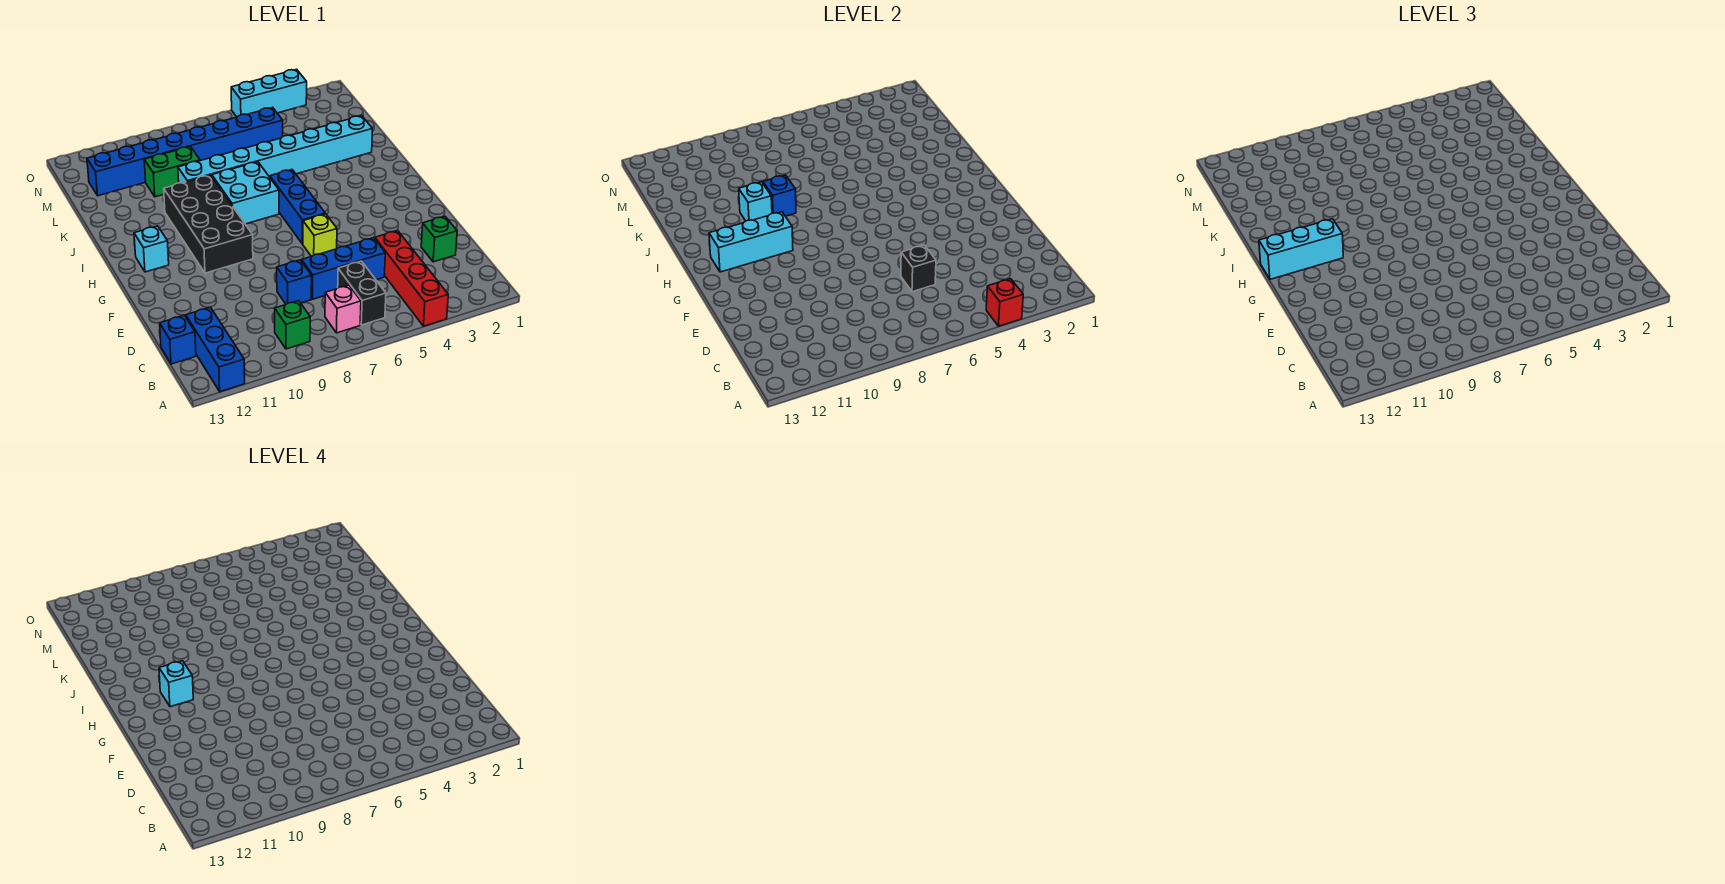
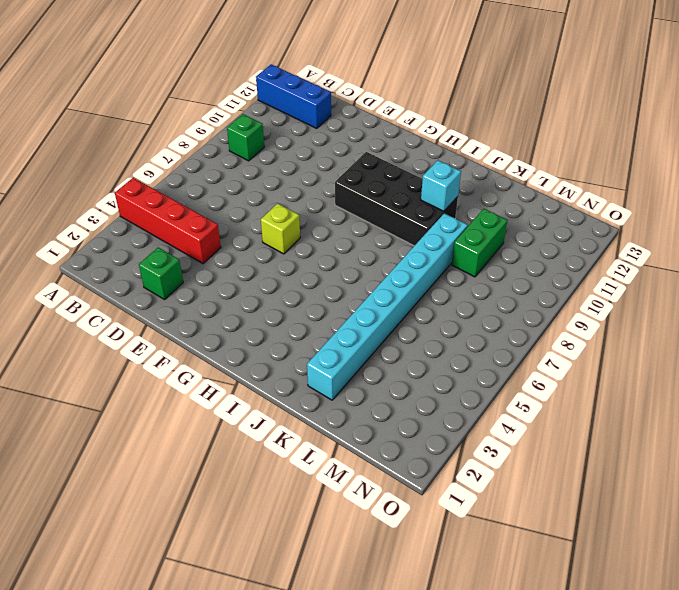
none -> black brick B6:C6 level 1
none -> pink brick B7 level 1
none -> blue brick C13 level 1

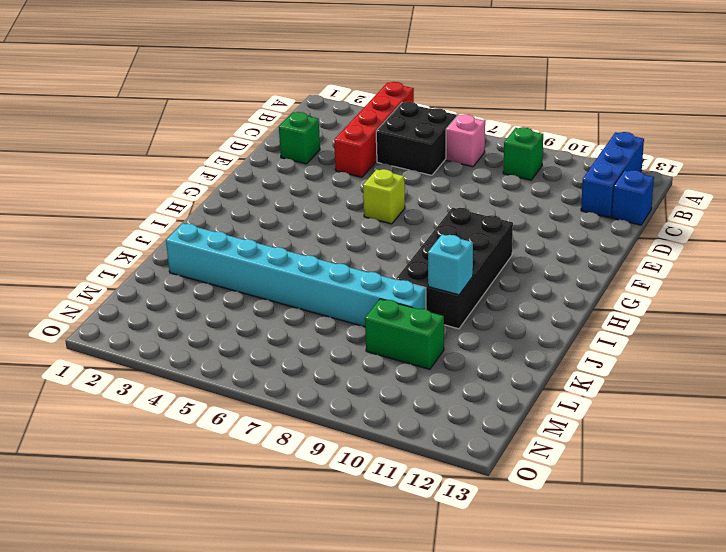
black brick B5:C6 level 1 -> black brick B6:C6 level 1
none -> blue brick D5:D7 level 1
none -> blue brick D8 level 1
none -> blue brick G6:I6 level 1

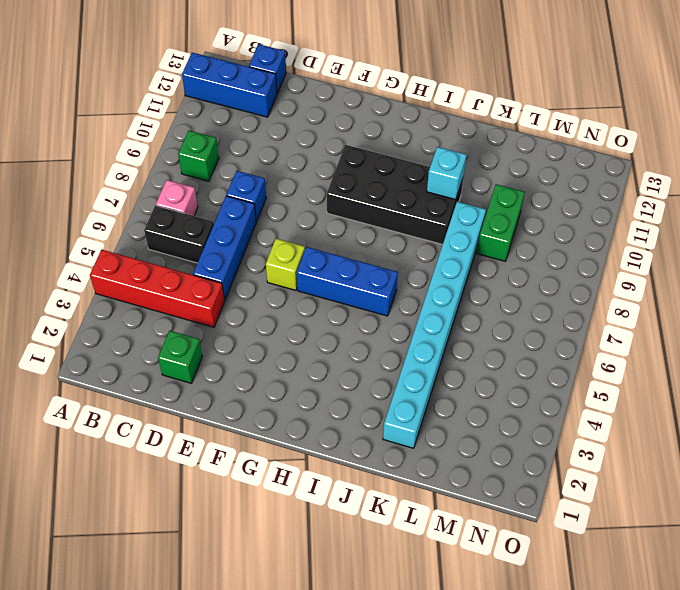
none -> cyan brick H12 level 1
none -> cyan brick I7:J8 level 1
none -> blue brick M5:M12 level 1

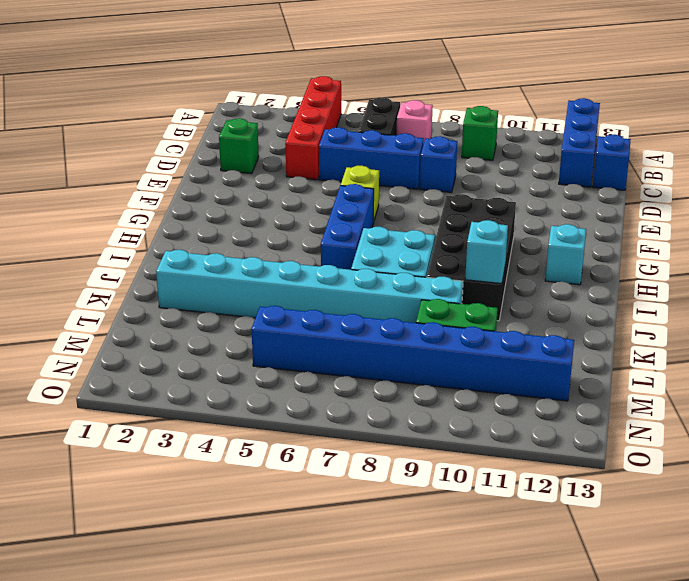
none -> cyan brick O3:O5 level 1
none -> red brick A4 level 2
none -> black brick D6 level 2

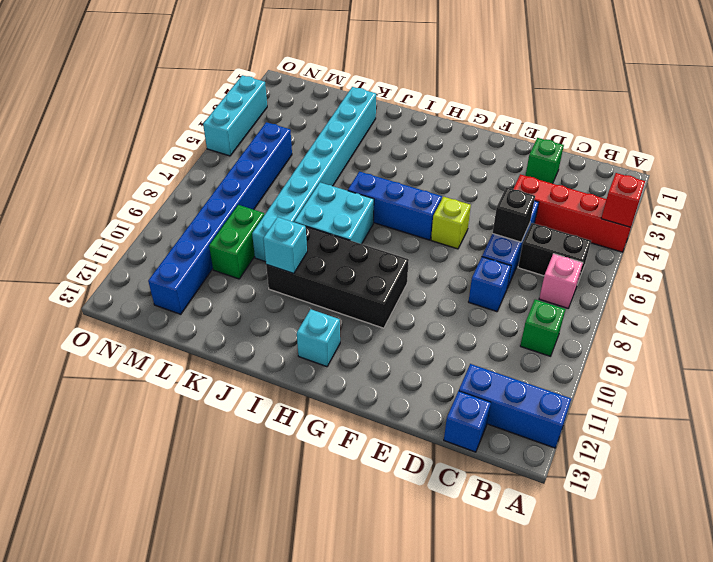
none -> cyan brick H10:H12 level 2
none -> blue brick J9 level 2
none -> cyan brick H11:H13 level 3

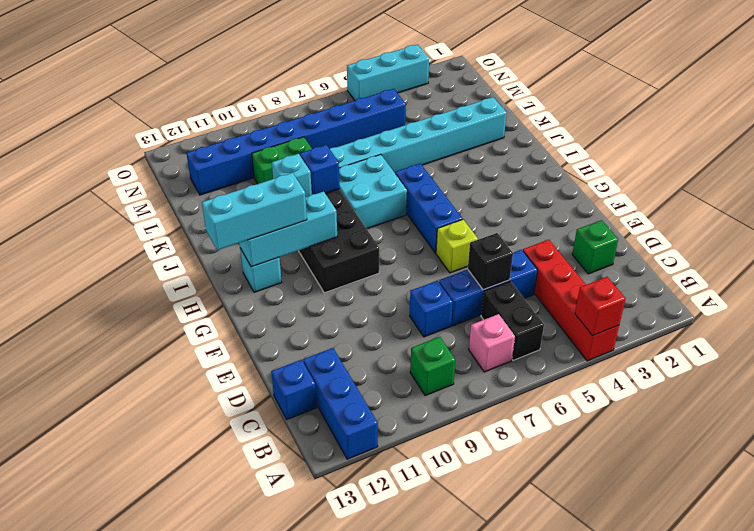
none -> cyan brick H11 level 4

